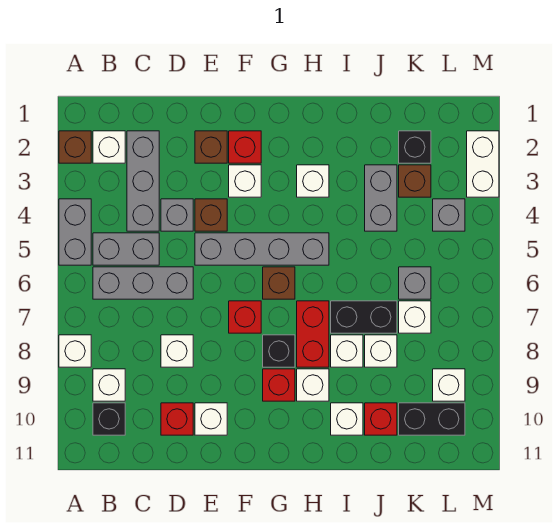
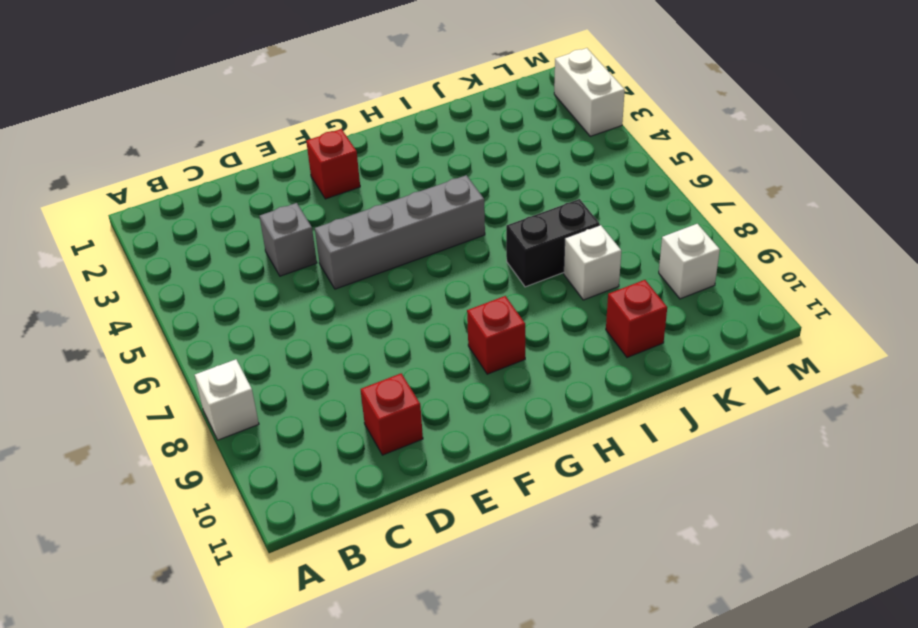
none -> brown brick A2 level 1
none -> grey brick A4:A5 level 1
none -> white brick B2 level 1
none -> grey brick B5:C5 level 1

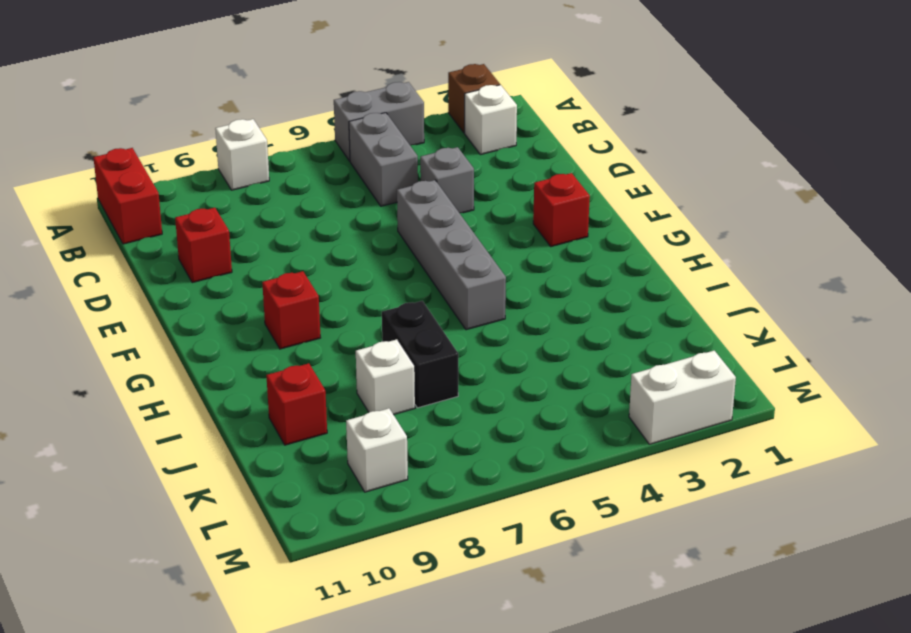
red brick A11:B11 level 1 -> red brick H7:H8 level 1
none -> grey brick B6:D6 level 1
none -> white brick B9 level 1
none -> black brick B10 level 1
none -> grey brick C2:C4 level 1

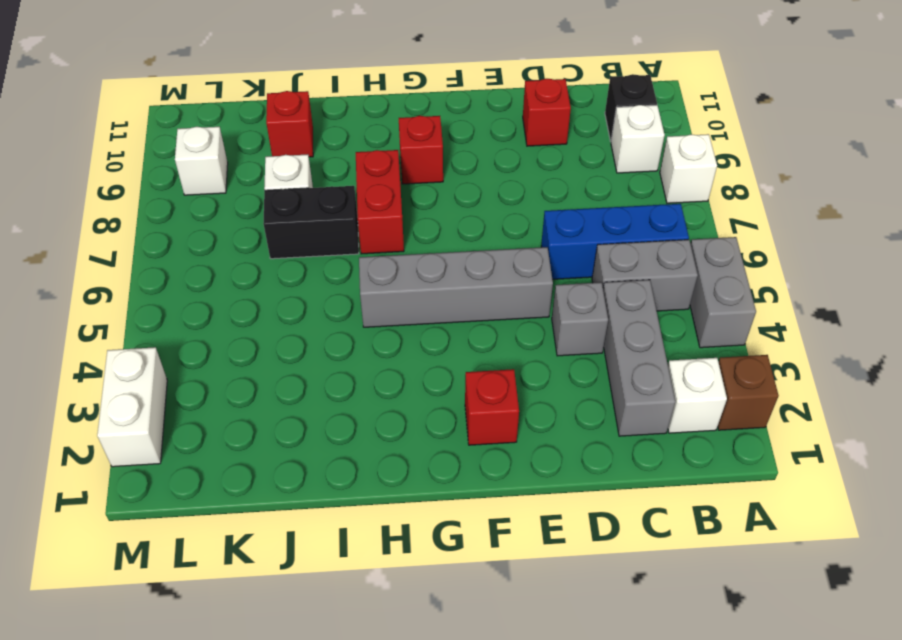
blue brick B6:D6 level 1 -> grey brick B6:D6 level 1
none -> white brick D8 level 1
none -> brown brick E2 level 1
none -> brown brick E4 level 1
none -> white brick E10 level 1

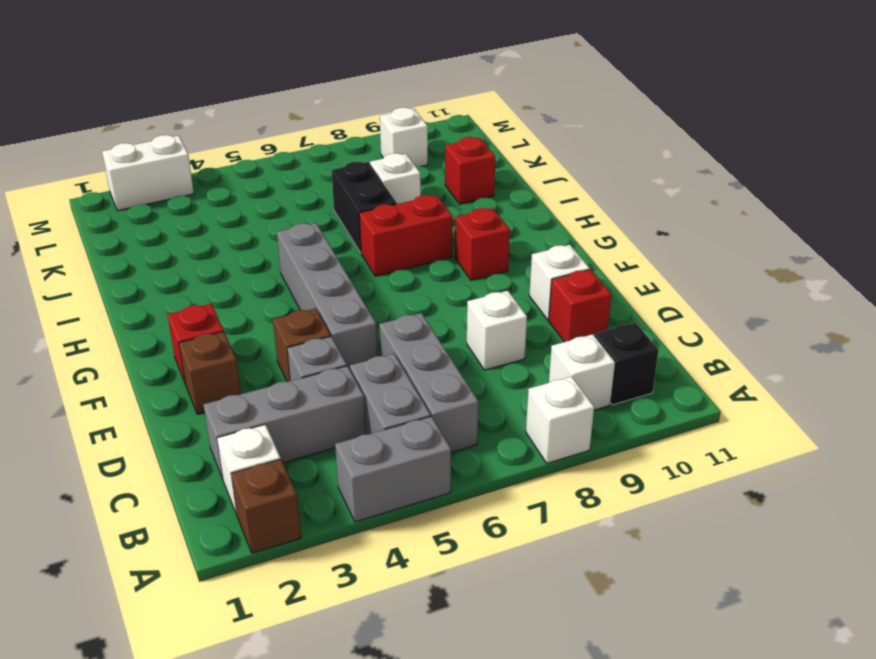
none -> white brick F3 level 1
none -> red brick F7 level 1
none -> brown brick G6 level 1
none -> black brick G8 level 1

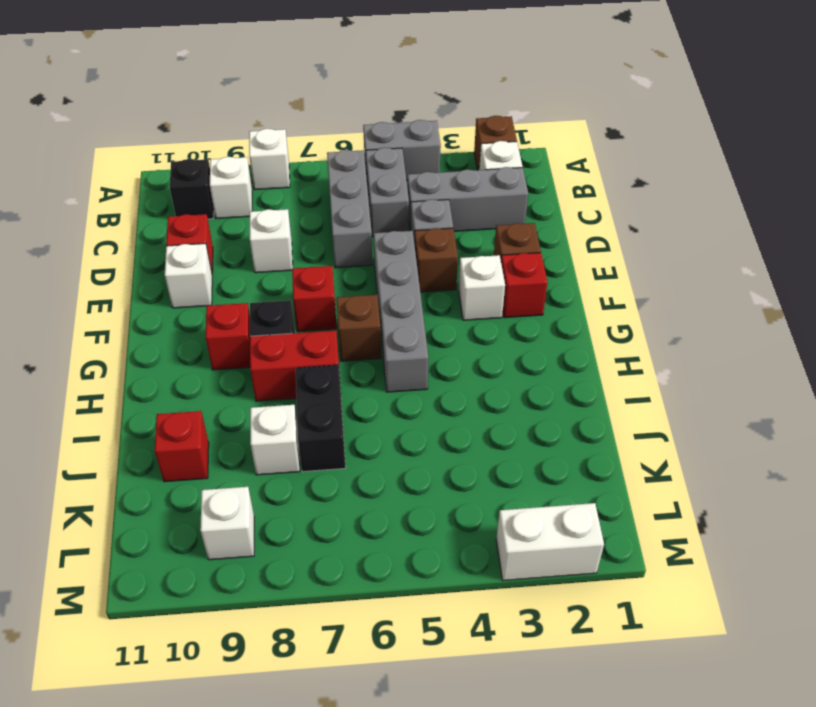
none -> white brick H3 level 1
none -> white brick H9 level 1
none -> white brick I8 level 1
none -> white brick I10 level 1

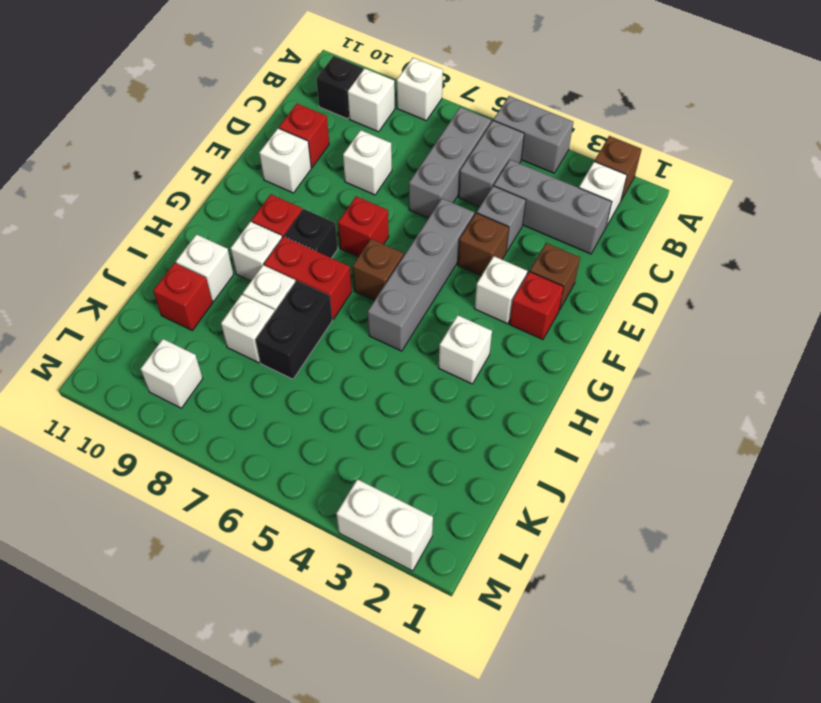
none -> grey brick J3:J4 level 1
none -> black brick K2 level 1
none -> brown brick K3 level 1
none -> grey brick K6 level 1

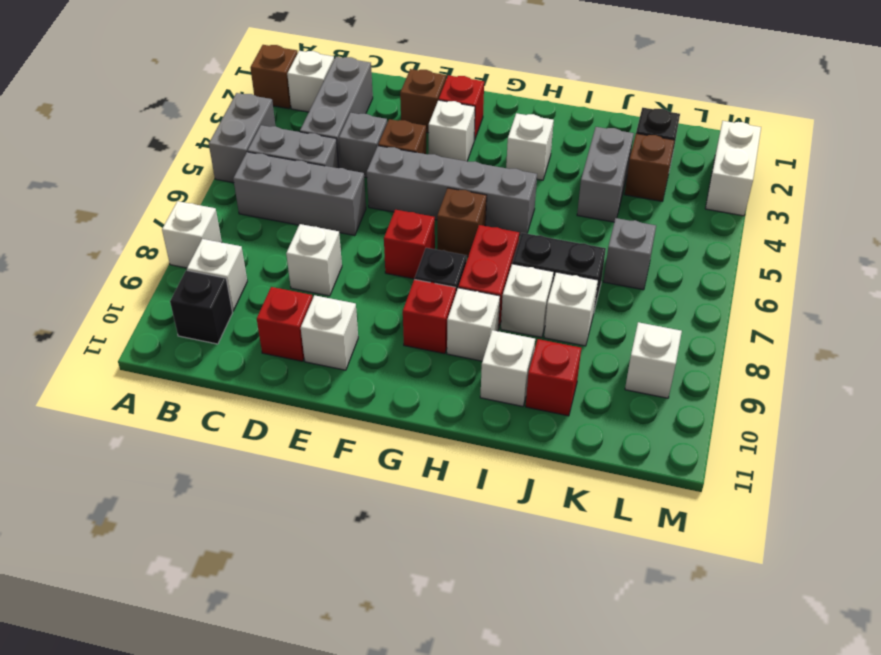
none -> white brick K7 level 1
none -> black brick K10:L10 level 1
none -> grey brick L4 level 1

